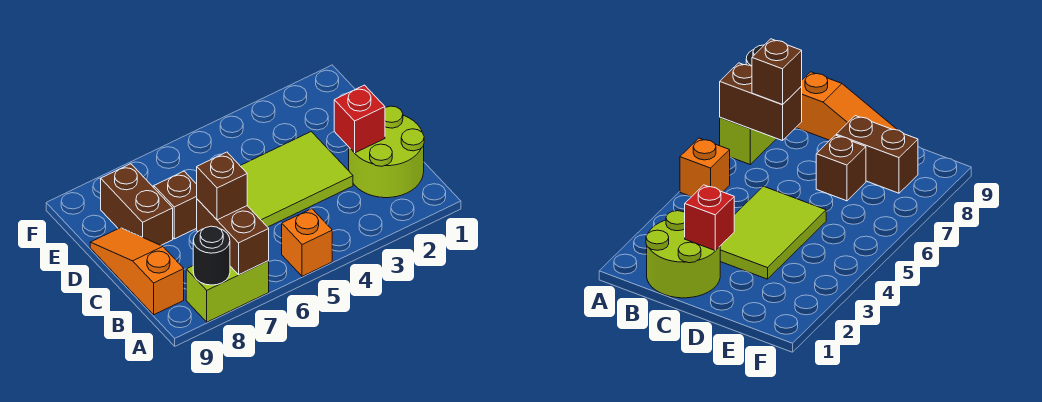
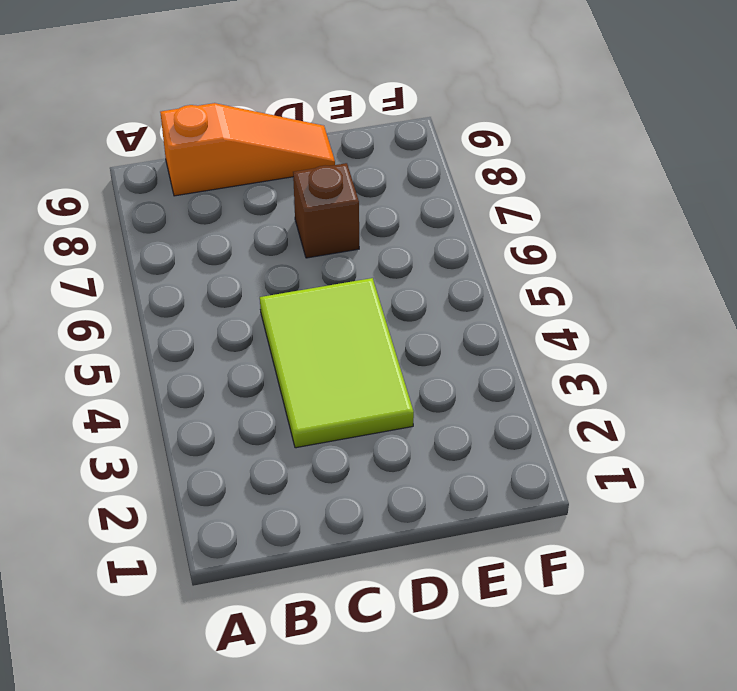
none -> orange brick A5 level 1
none -> lime brick A7:A8 level 1

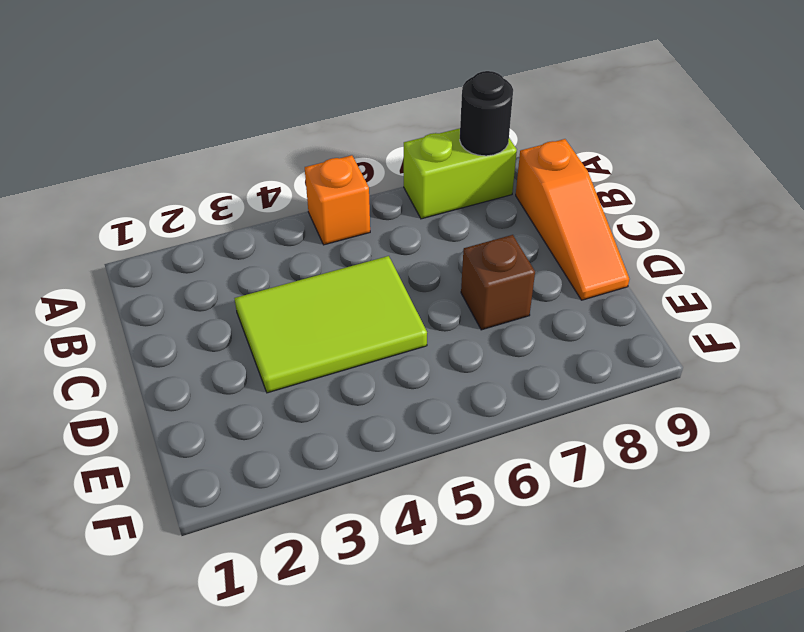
none -> lime round brick B1:C2 level 1
none -> brown brick D8:E8 level 1

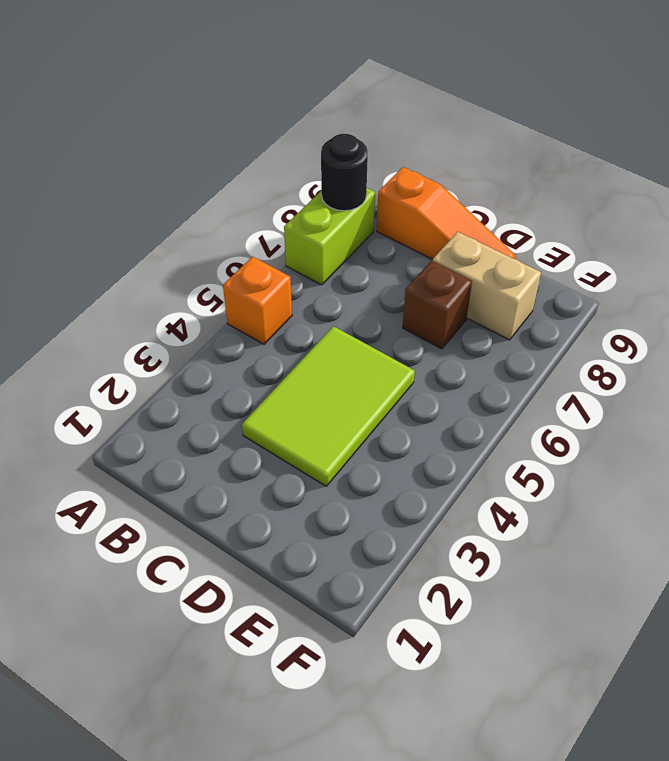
tan brick D8:E8 level 1 -> brown brick D8:E8 level 1
none -> lime round brick B1:C2 level 1
none -> brown brick A7:B7 level 2

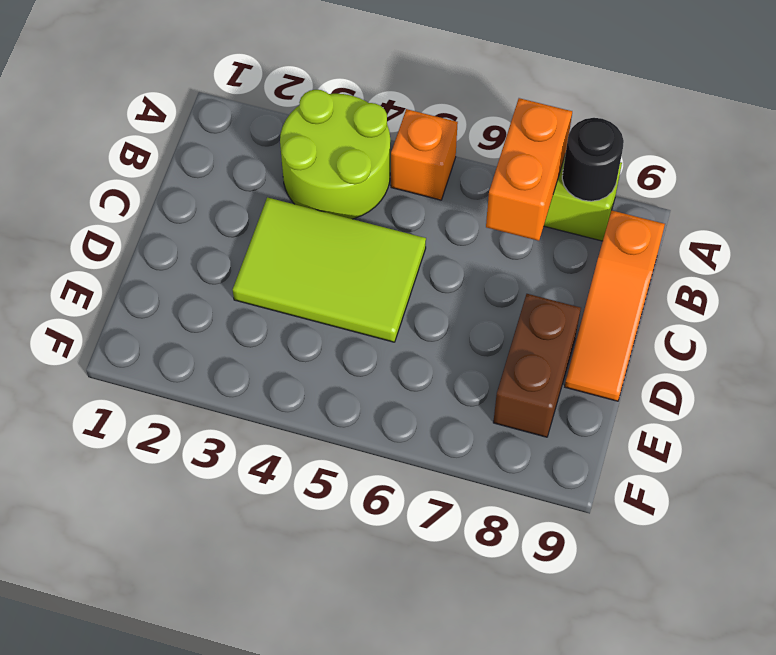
lime round brick A3:B4 level 1 -> lime round brick B1:C2 level 1
orange brick A7:B7 level 2 -> brown brick A7:B7 level 2
none -> brown brick D7 level 1
none -> red brick C2 level 2

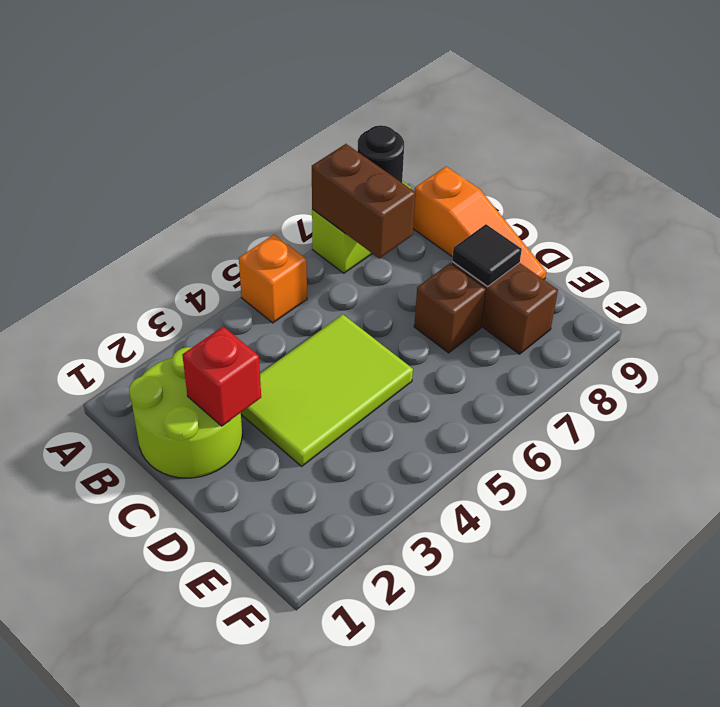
black tile D8 level 2 -> none
none -> brown brick B7 level 3

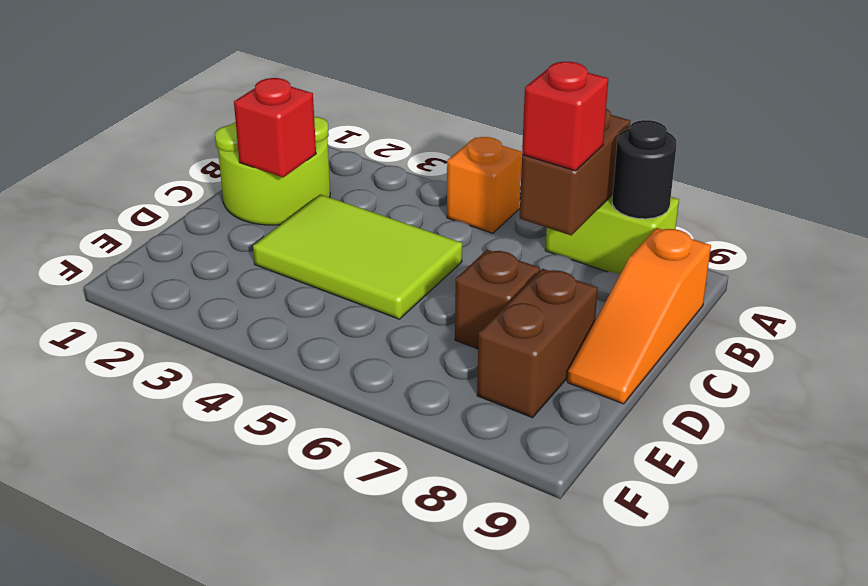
red brick B7 level 3 -> brown brick B7 level 3

